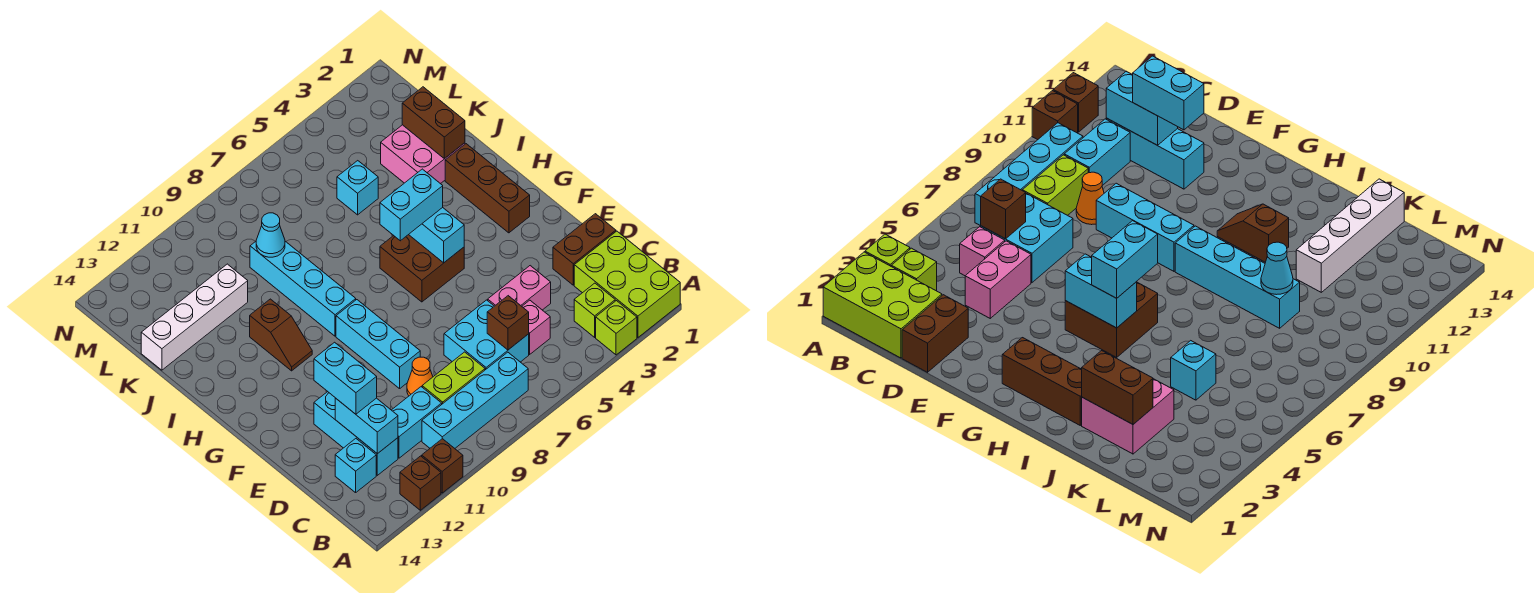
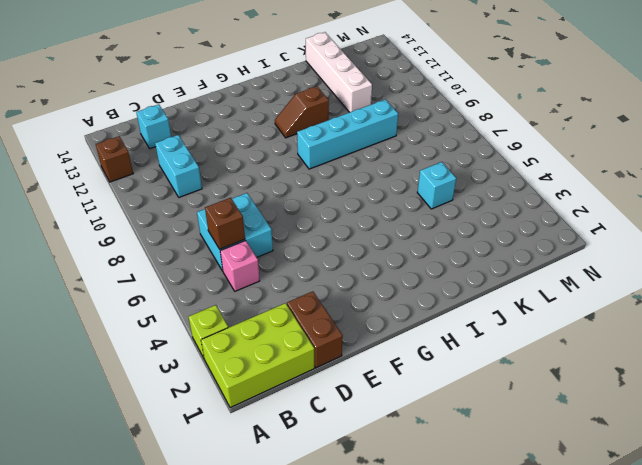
none -> brown brick A11 level 1
none -> lime brick B3 level 1
none -> cyan brick B7:B10 level 1
none -> lime brick C8:C9 level 1

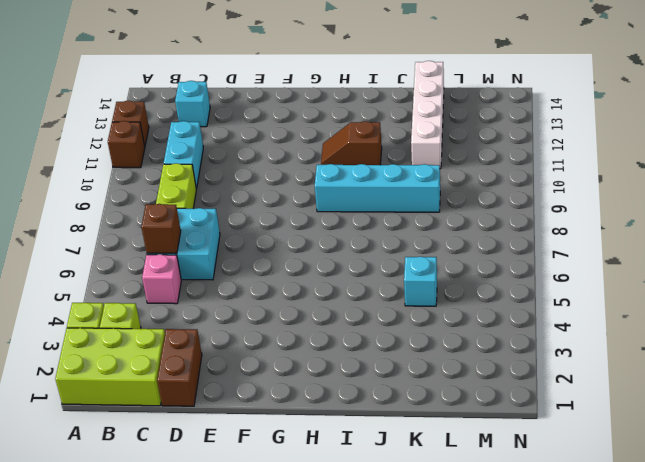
none -> cyan brick B7:B10 level 1
none -> cyan brick C12:E12 level 1
none -> pink brick D4:D5 level 1
none -> orange cone D9 level 1

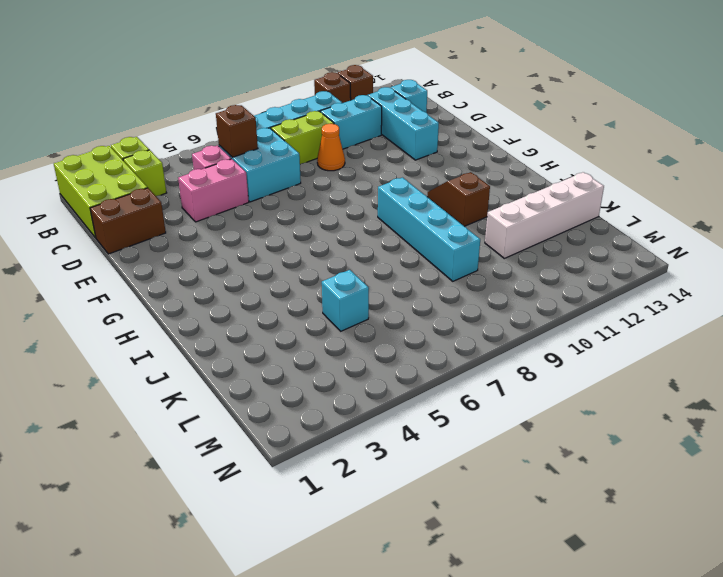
none -> cyan brick E9:G9 level 1
none -> brown brick G2:I2 level 1
none -> brown brick G5:H6 level 1
none -> pink brick J2:K3 level 1

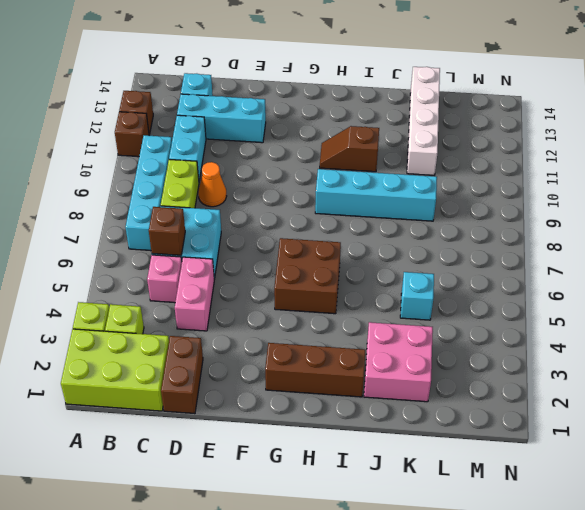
none -> cyan brick E9:G9 level 1
none -> cyan brick C12:D12 level 2
none -> cyan brick G5:H5 level 2
none -> brown brick J2:K2 level 2

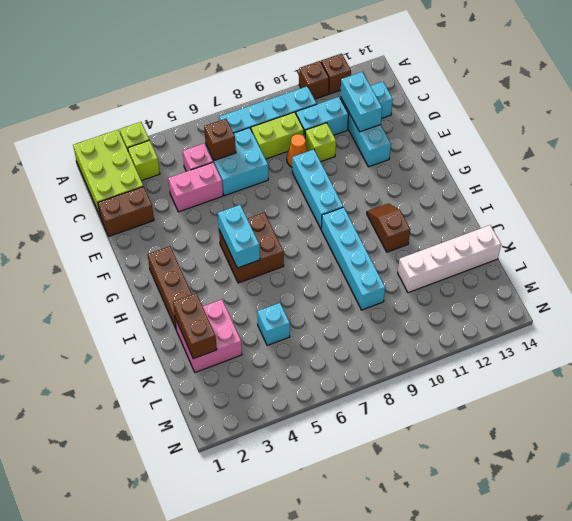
lime brick D10 level 1 -> none
none -> cyan cone K9 level 2
none -> cyan brick D12:E12 level 3
none -> cyan brick H5:H6 level 3

